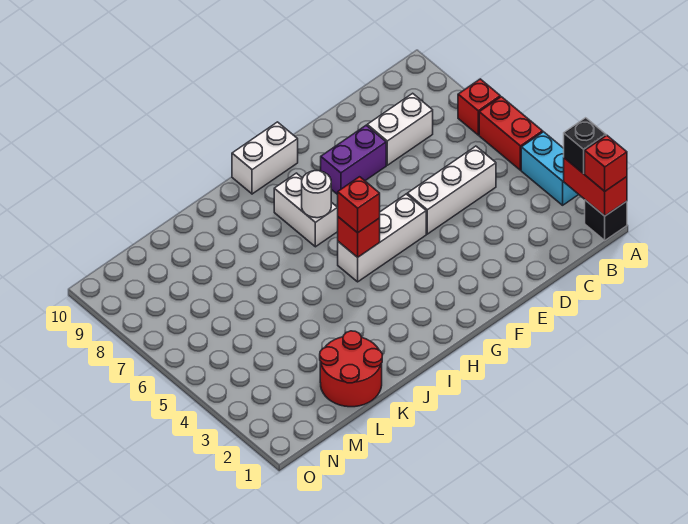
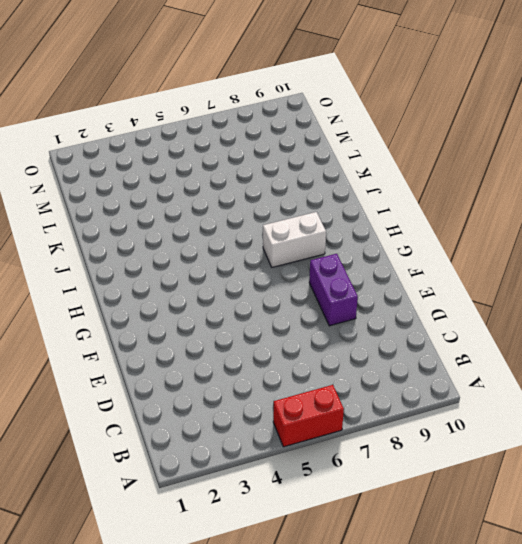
none -> black brick A1 level 1
none -> cyan brick A3:A4 level 1
none -> red brick A7 level 1

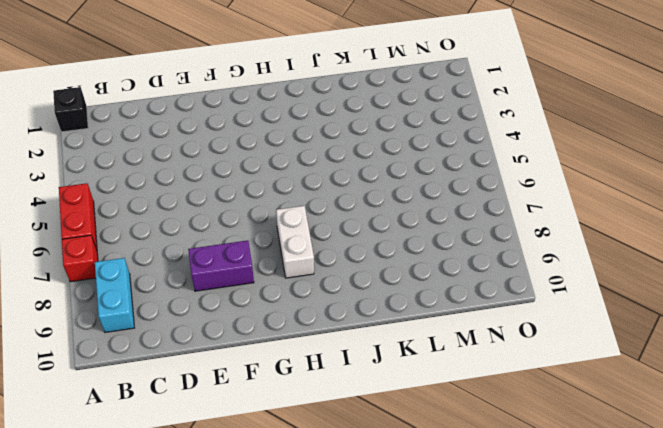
cyan brick B8:B9 level 1 -> cyan brick A3:A4 level 1
none -> white brick C5:E5 level 1
none -> white brick C8:D8 level 1
none -> white brick F5:H5 level 1

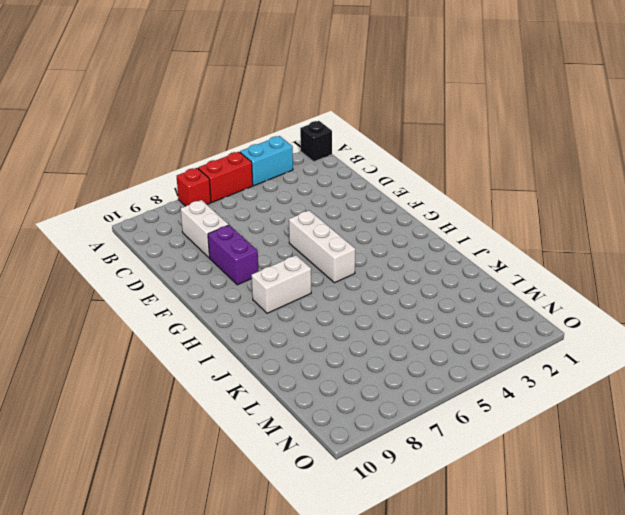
none -> white brick C5:E5 level 1
none -> white brick G10:H10 level 1
none -> red round brick K1:L2 level 1

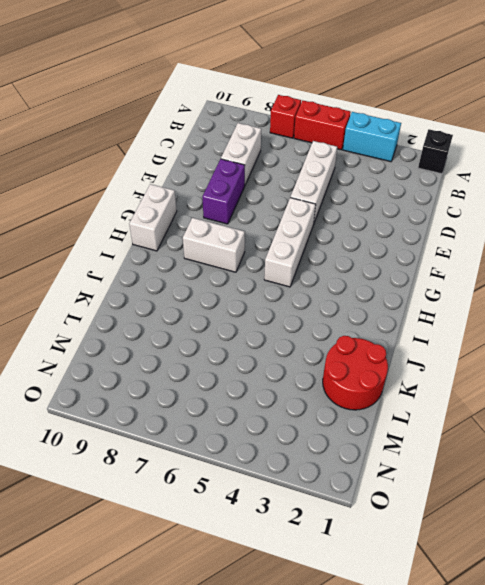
none -> red brick A1:A2 level 2
none -> red brick H5 level 2
none -> white round brick H7 level 2

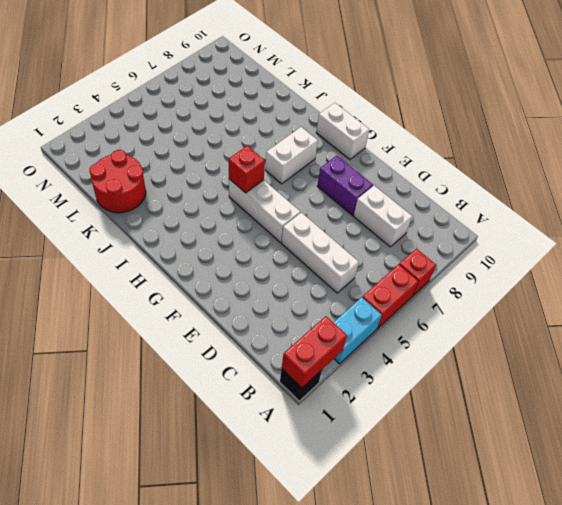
none -> white round brick H7 level 2
none -> red brick A1 level 3
none -> black brick A2 level 3

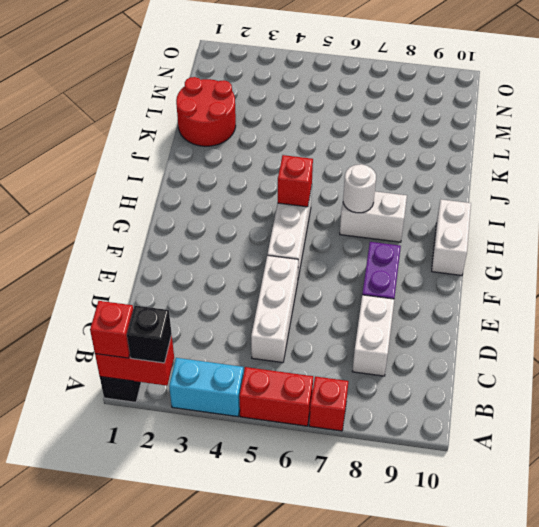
none -> red brick H5 level 3

